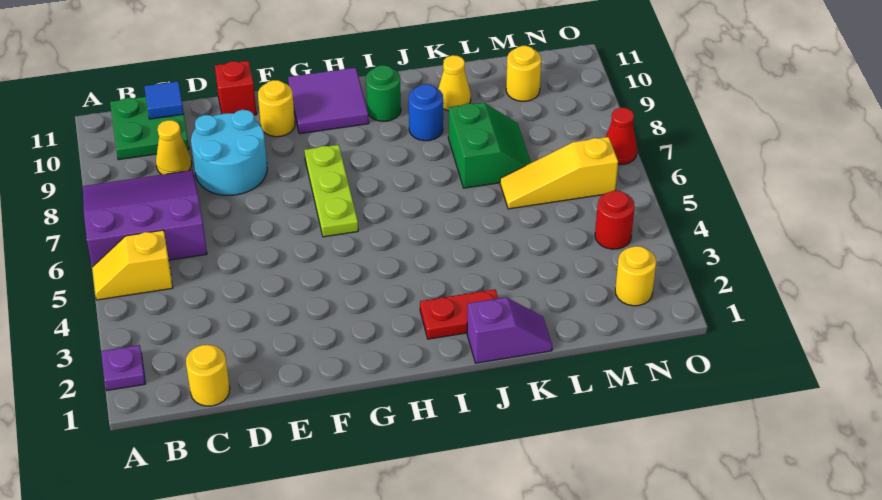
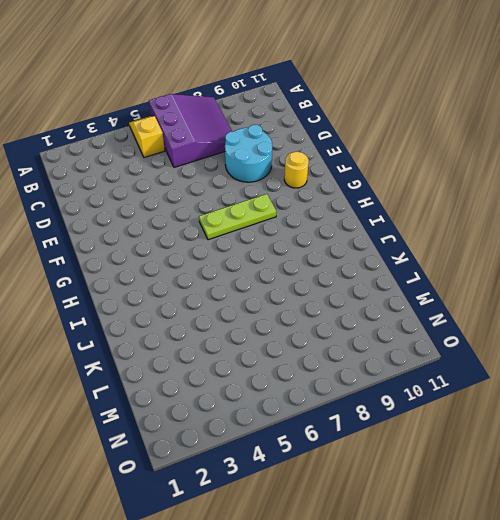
none -> purple plate A2 level 1
none -> green plate B10:C11 level 1
none -> yellow round brick C1 level 1

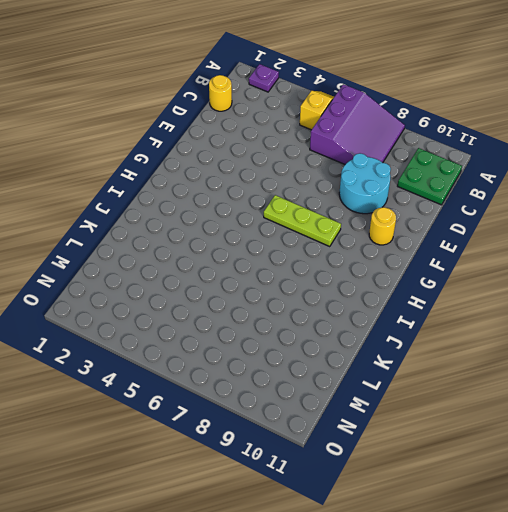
none -> yellow cone C9 level 1
none -> red brick E11 level 1
none -> purple tile G10:H11 level 1

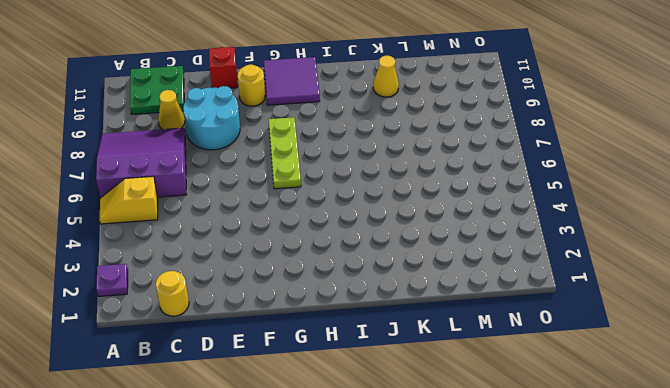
none -> red plate I2:J2 level 1
none -> green round brick I10 level 1
none -> purple slope J1:K1 level 1 top J

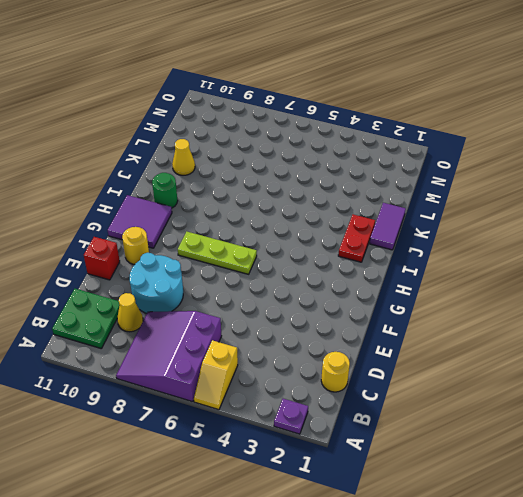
purple tile J1:K1 level 1 -> purple slope J1:K1 level 1 top J
none -> blue round brick J9 level 1
none -> green slope K7:L8 level 1 top K
none -> yellow slope L6:N6 level 1 top N

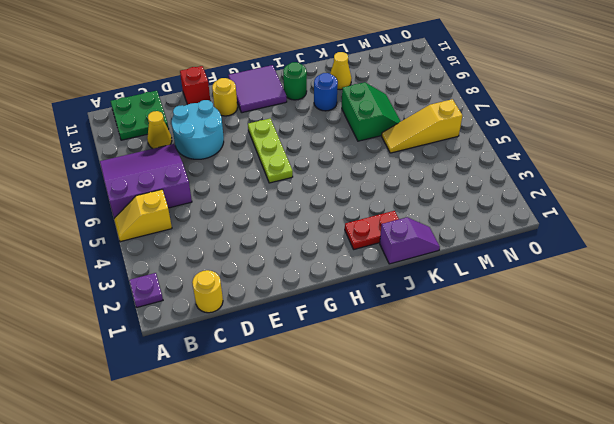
none -> yellow round brick M10 level 1
none -> yellow round brick N2 level 1
none -> red round brick N4 level 1

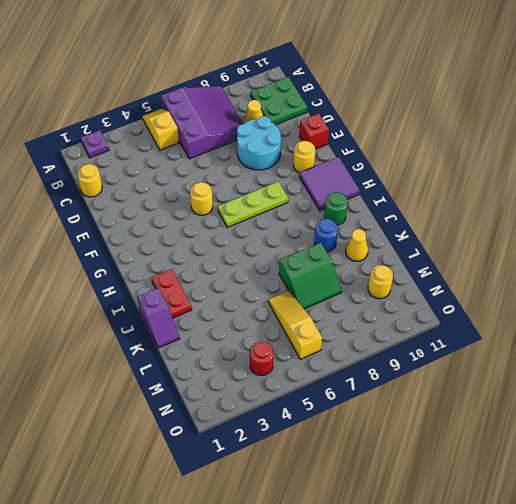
yellow round brick F5 level 1 -> yellow round brick N2 level 1
none -> red cone O7 level 1
none -> blue tile C11 level 2

